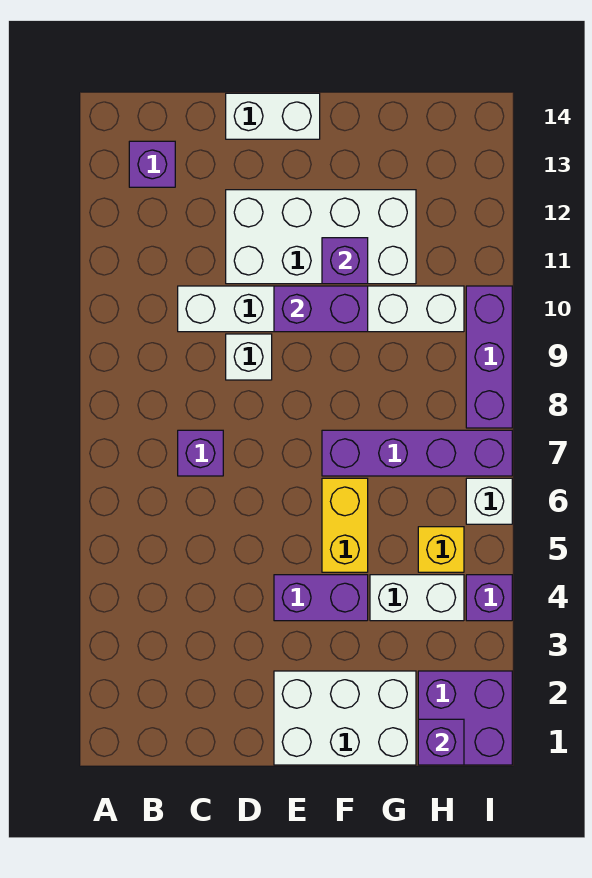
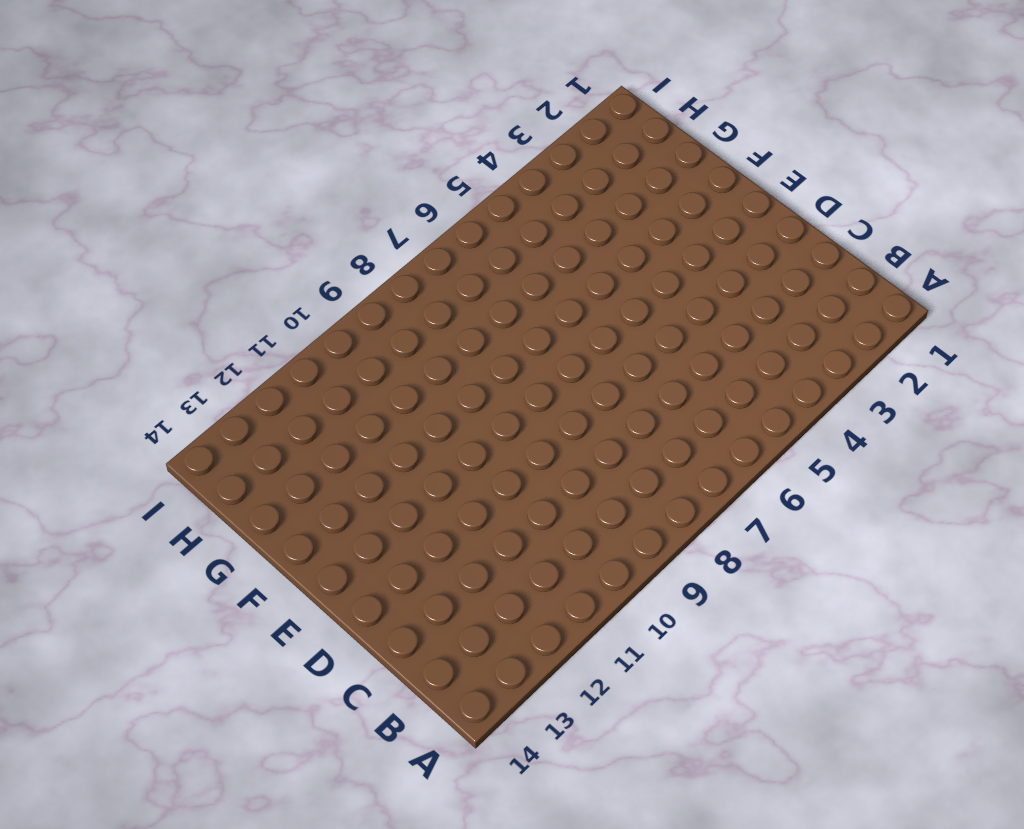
none -> purple brick B13 level 1
none -> purple brick C7 level 1
none -> white brick C10:H10 level 1

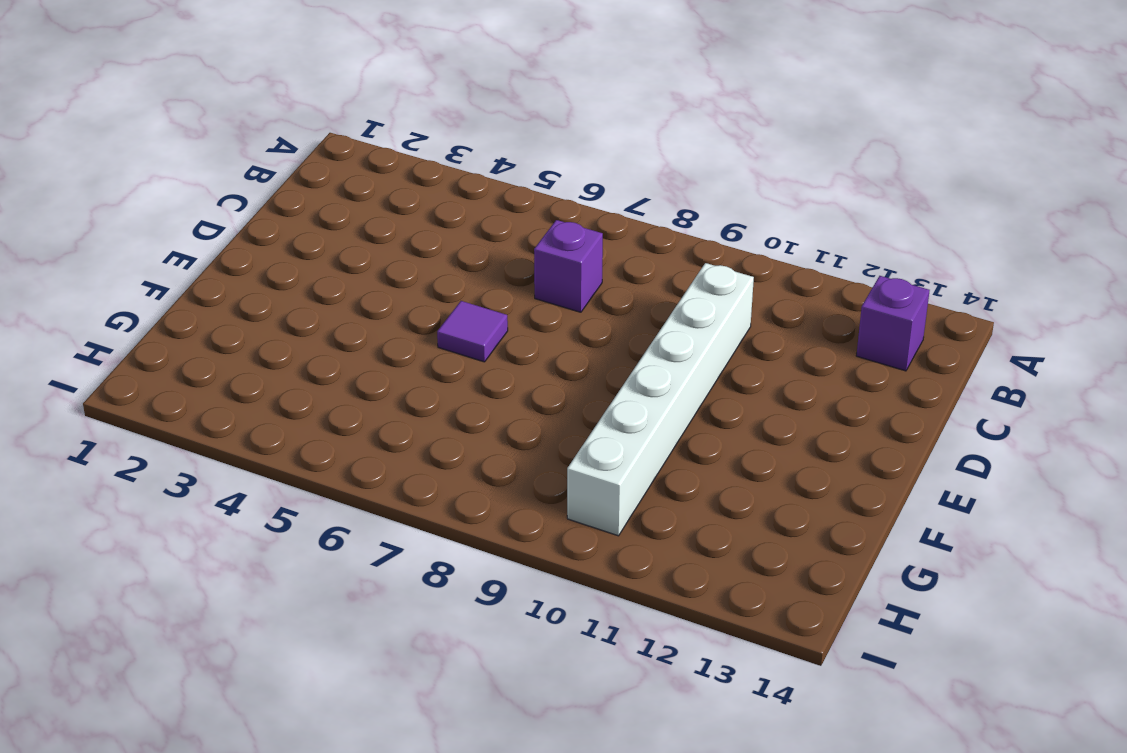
purple tile E6 level 1 -> none
none -> white brick D9 level 1
none -> white brick D11:G12 level 1
none -> white brick D14:E14 level 1

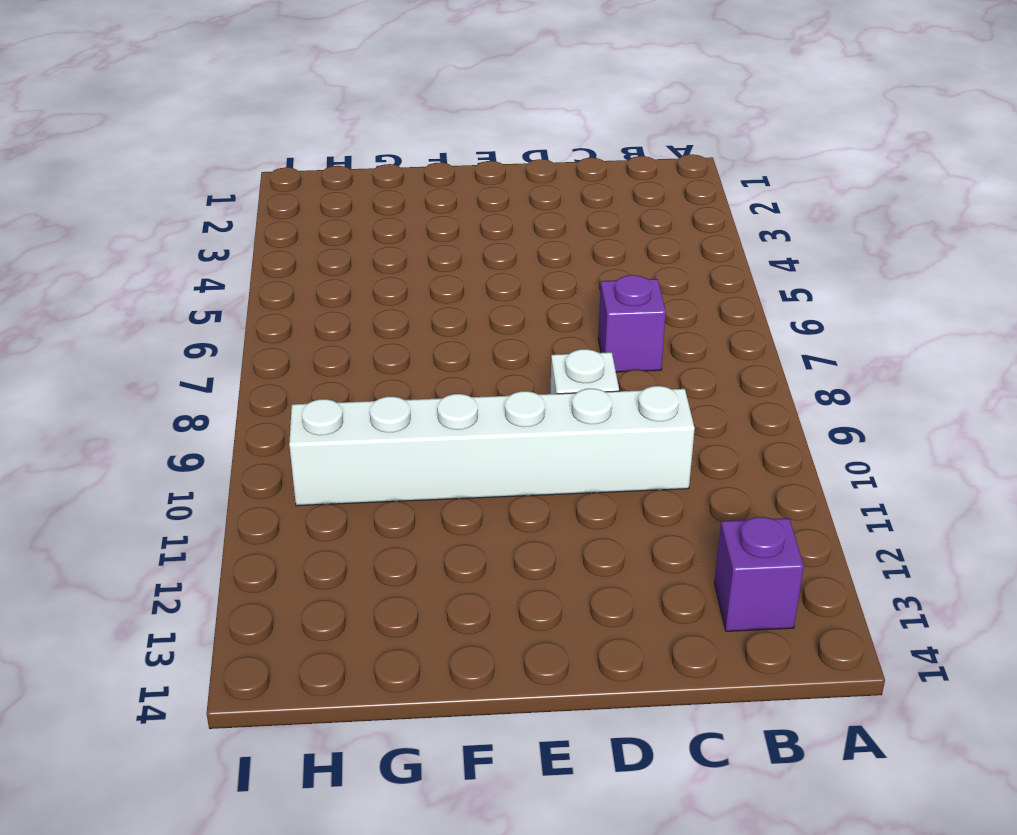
none -> white brick D11:G12 level 1
none -> white brick D14:E14 level 1
none -> white brick E1:G2 level 1

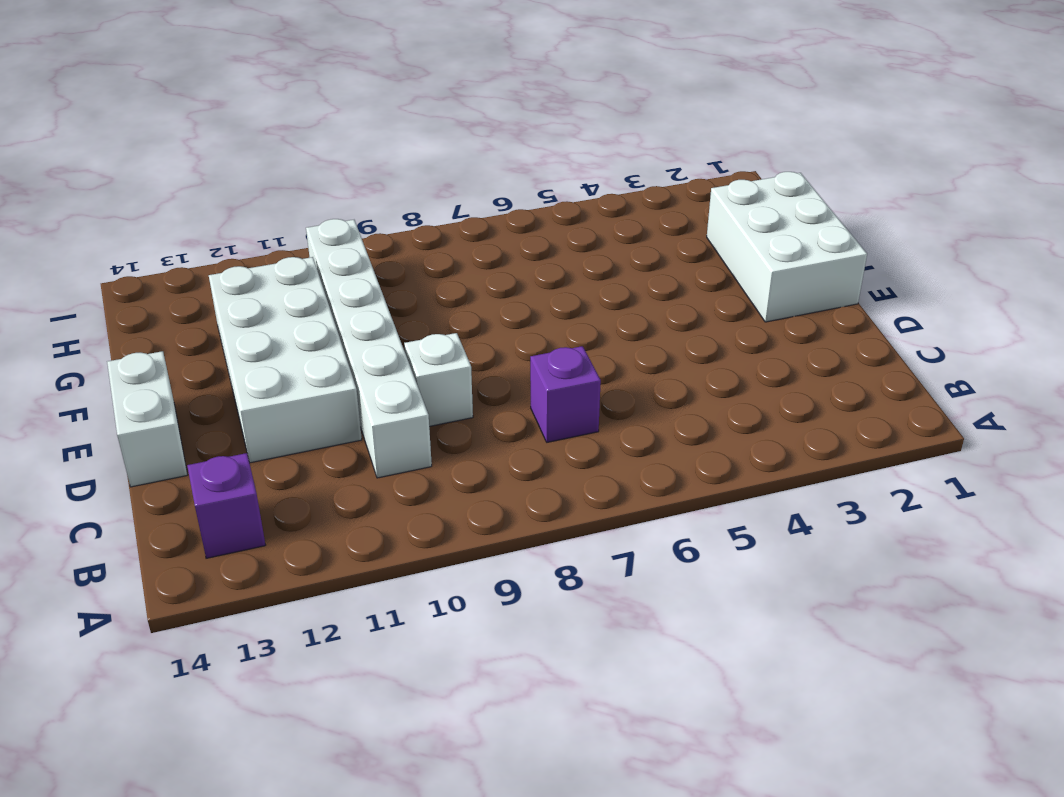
none -> purple brick E4:F4 level 1
none -> yellow brick F5:F6 level 1
none -> purple brick F7:I7 level 1

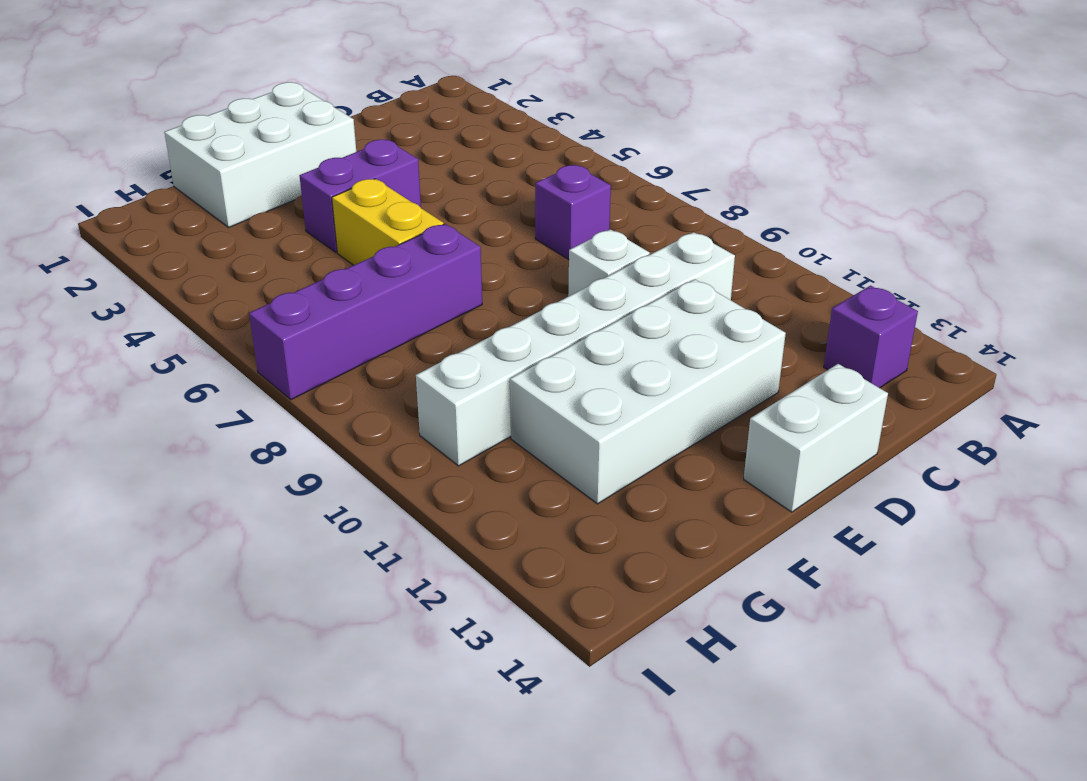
none -> white brick G4:H4 level 1
none -> purple brick H1:I2 level 1
none -> yellow brick H5 level 1

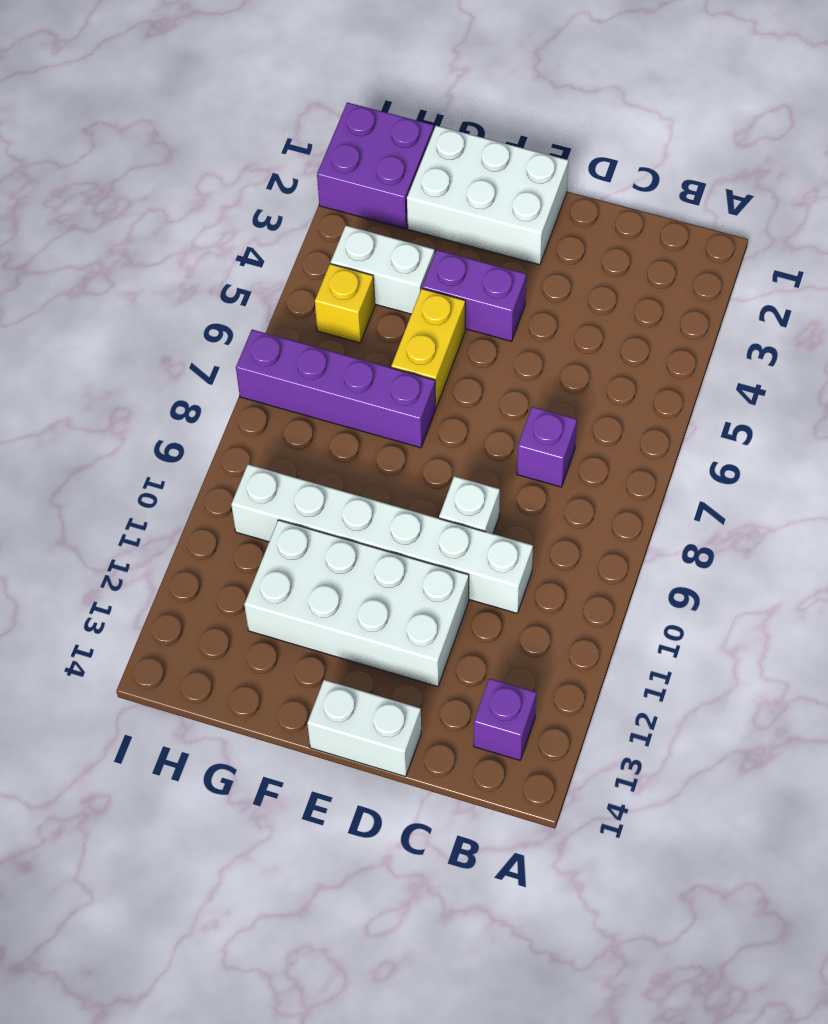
none -> purple brick I4 level 1
none -> white brick I6 level 1
none -> purple brick I8:I10 level 1

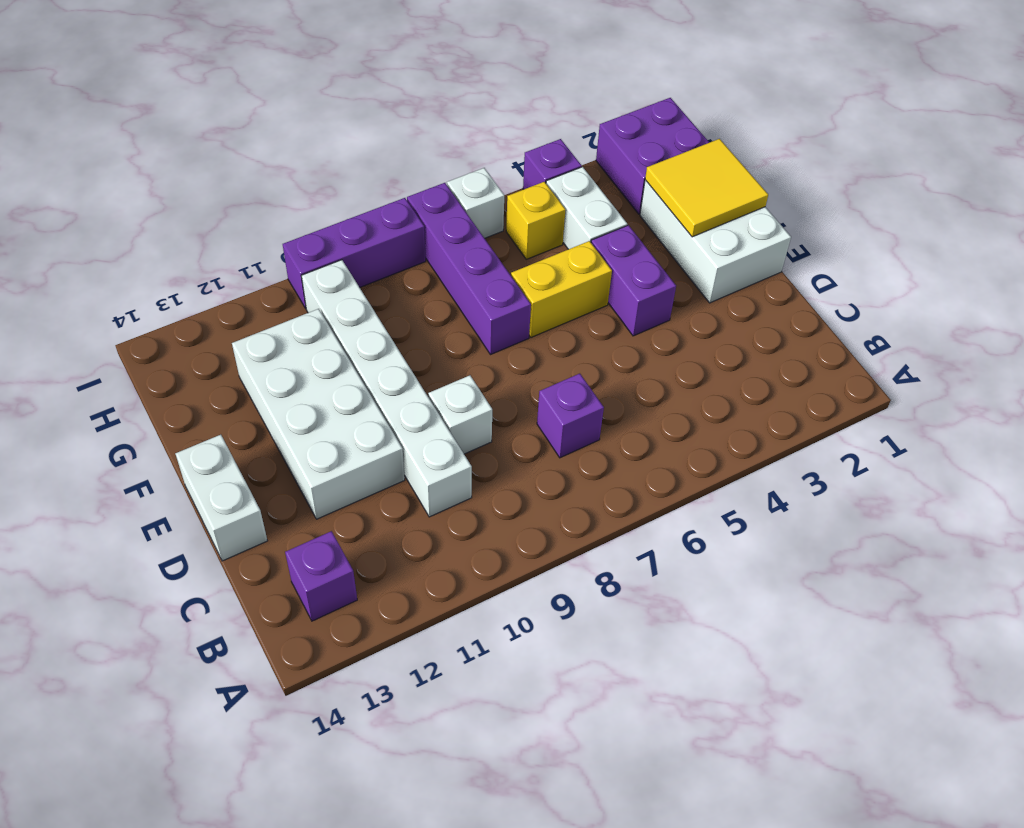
yellow tile F1:G2 level 2 -> none
none -> purple brick E10:F10 level 2
none -> purple brick F11 level 2
none -> purple brick H1 level 2

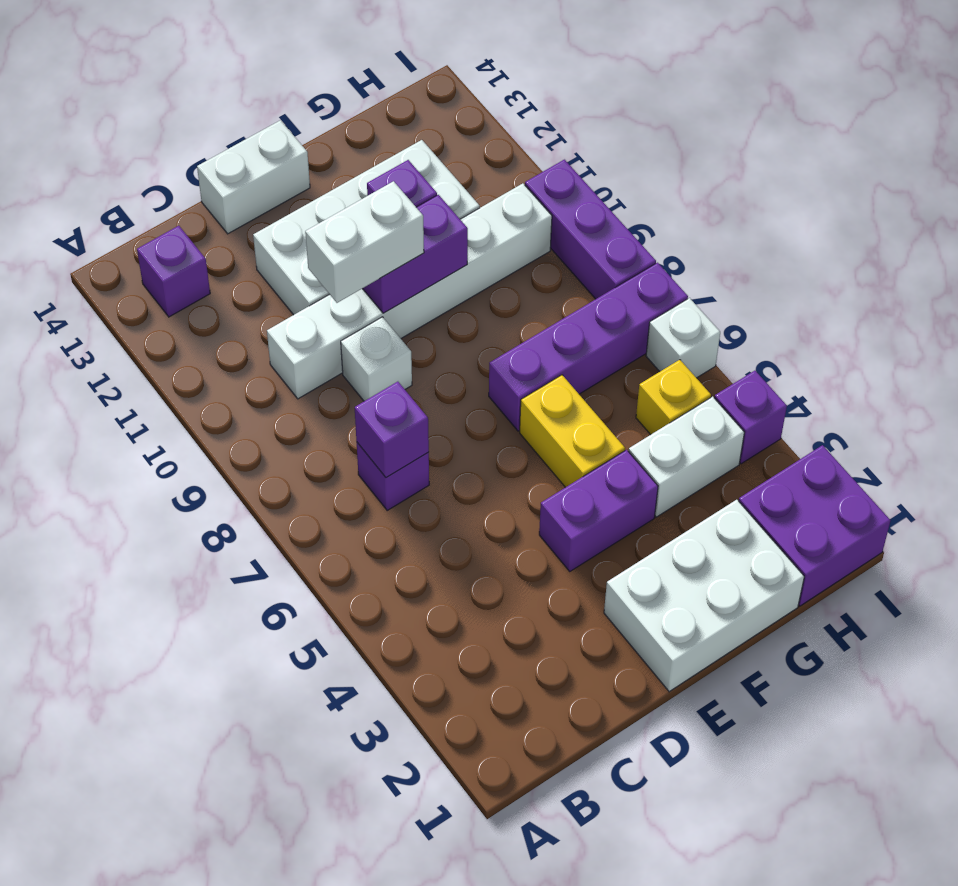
purple brick C7 level 2 -> purple brick H1 level 2
white brick D10:E10 level 3 -> none

